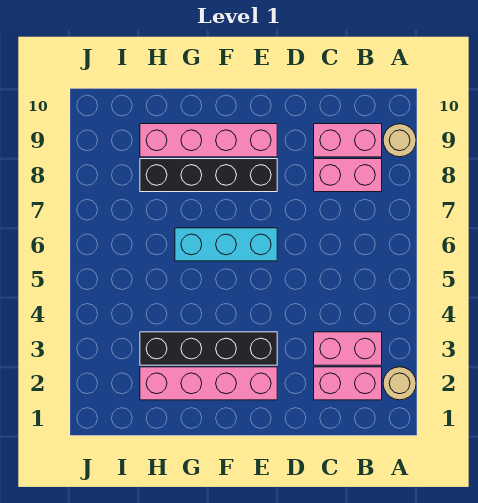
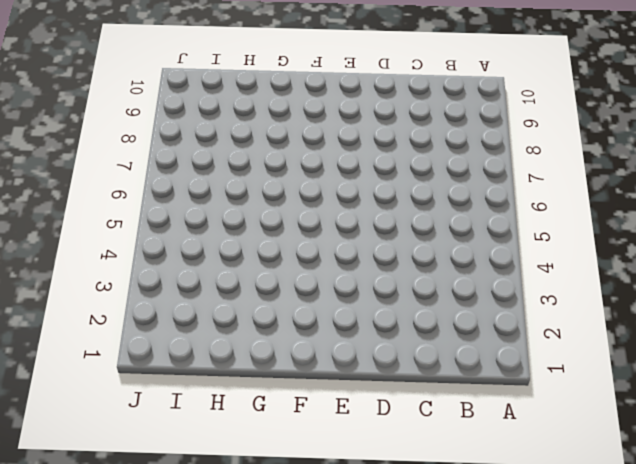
none -> tan round brick A2 level 1
none -> tan round brick A9 level 1

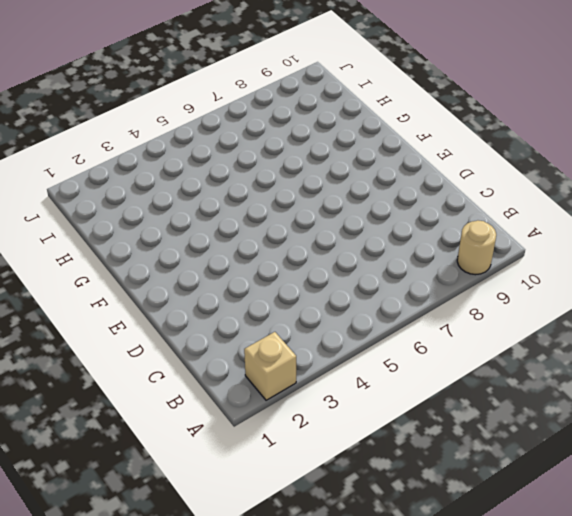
tan brick A2 level 1 -> tan round brick A2 level 1
none -> pink brick B2:C2 level 1
none -> pink brick B3:C3 level 1

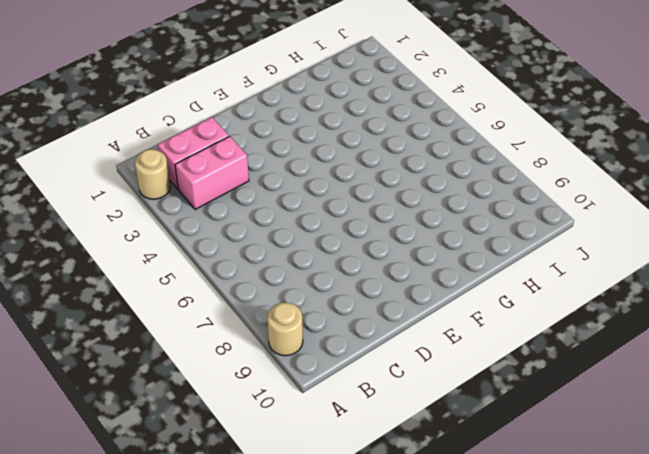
none -> pink brick B8:C8 level 1
none -> pink brick B9:C9 level 1

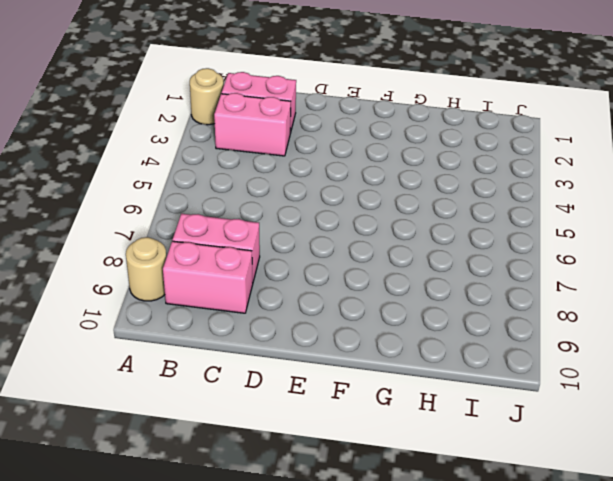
none -> pink brick E2:H2 level 1
none -> black brick E3:H3 level 1

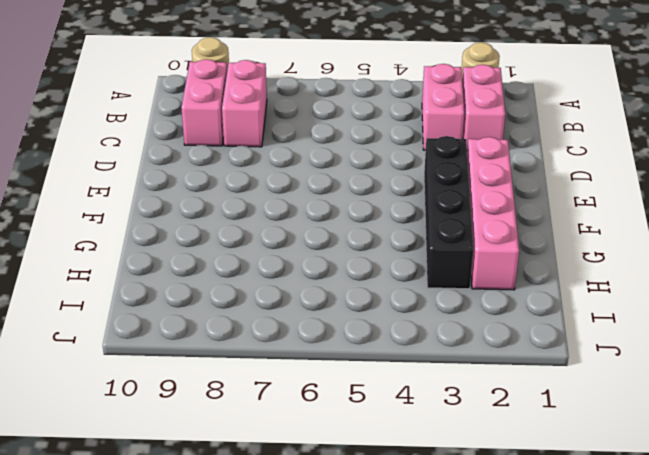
none -> cyan brick E6:G6 level 1
none -> black brick E8:H8 level 1

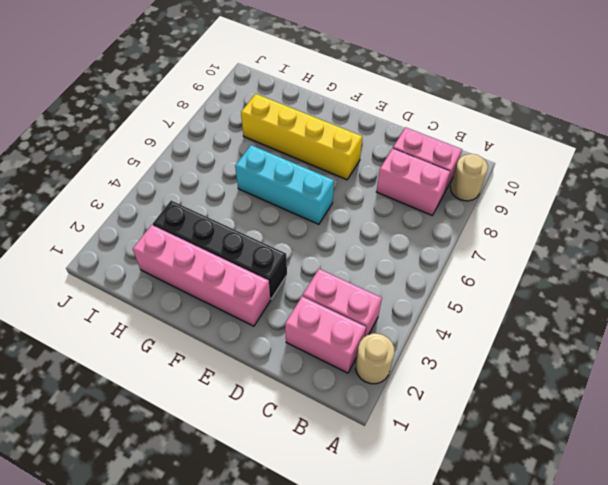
yellow brick E8:H8 level 1 -> black brick E8:H8 level 1
none -> pink brick E9:H9 level 1

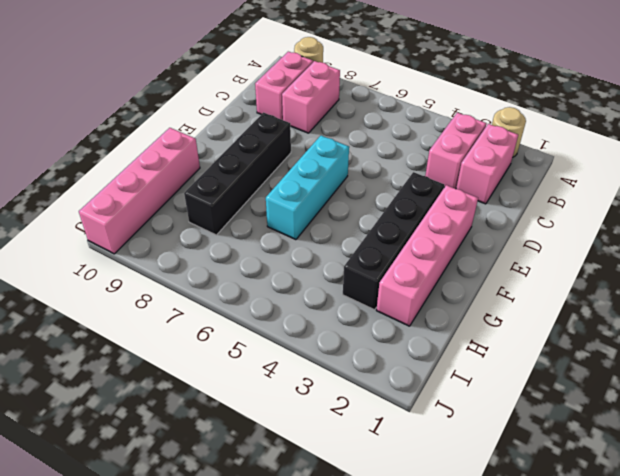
pink brick G10:J10 level 1 -> pink brick E9:H9 level 1

